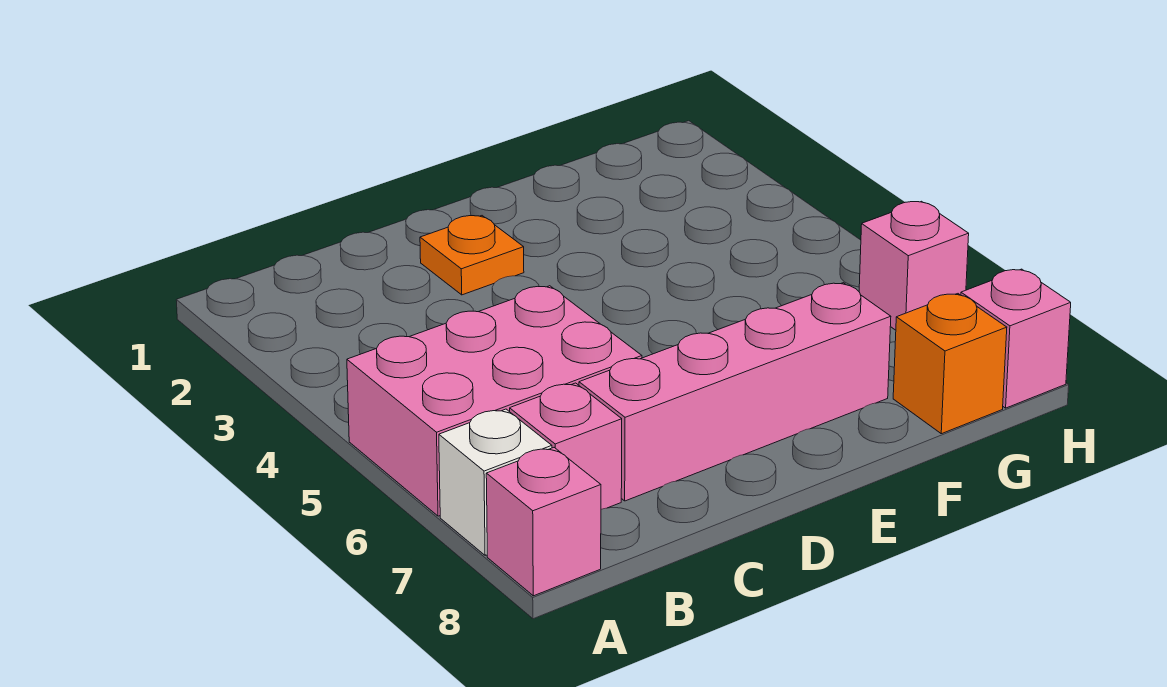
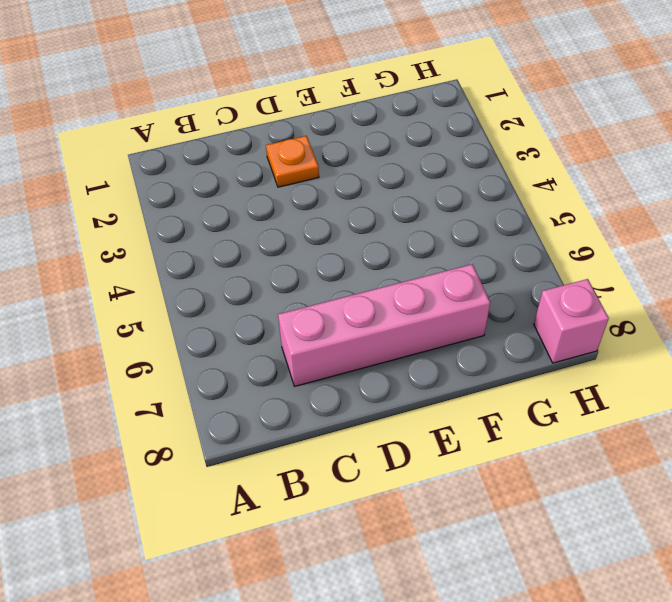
none -> pink brick A5:C6 level 1
none -> white brick A7 level 1

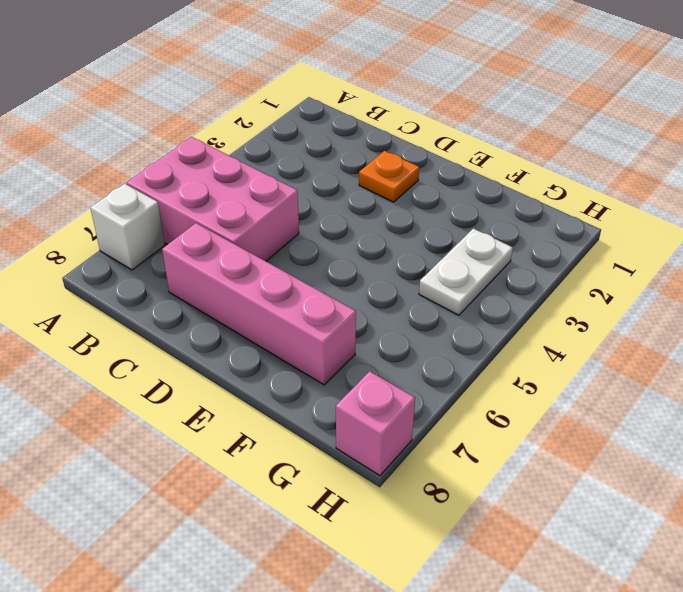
white plate G3:G4 level 1 -> none
none -> pink brick A8 level 1
none -> pink brick B7 level 1

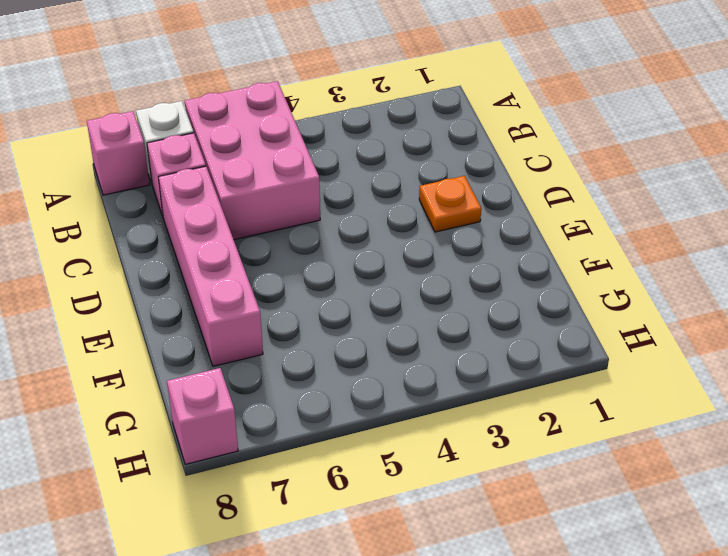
none -> orange brick G8 level 1
none -> pink brick H6 level 1

